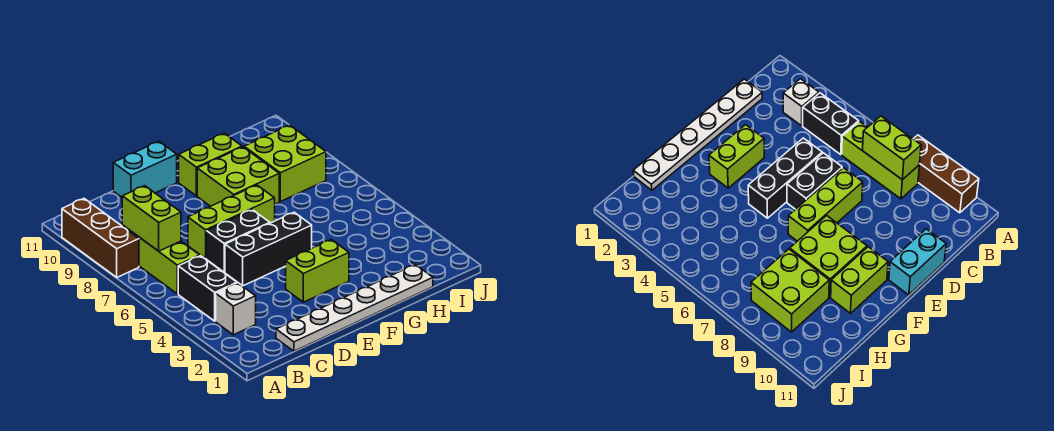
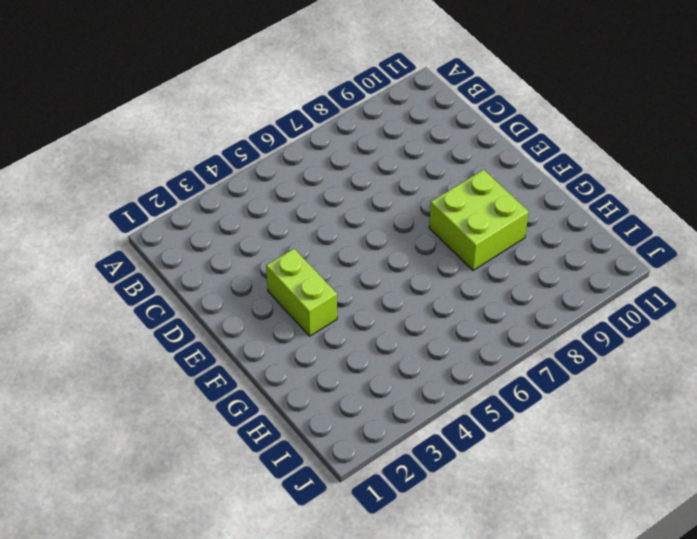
none -> brown brick A8:A10 level 1
none -> white brick B3 level 1
none -> black brick B4:B5 level 1

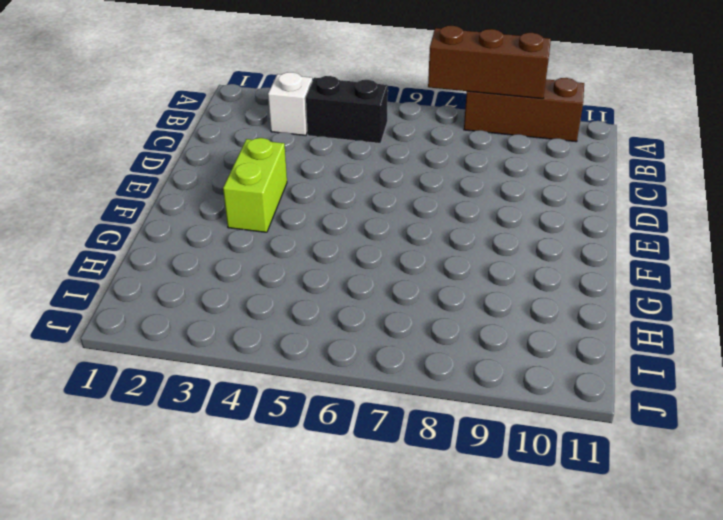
brown brick A7:A9 level 2 -> none
none -> lime brick B6:B8 level 1
none -> white plate C1:H1 level 1
none -> black brick D5:F5 level 1

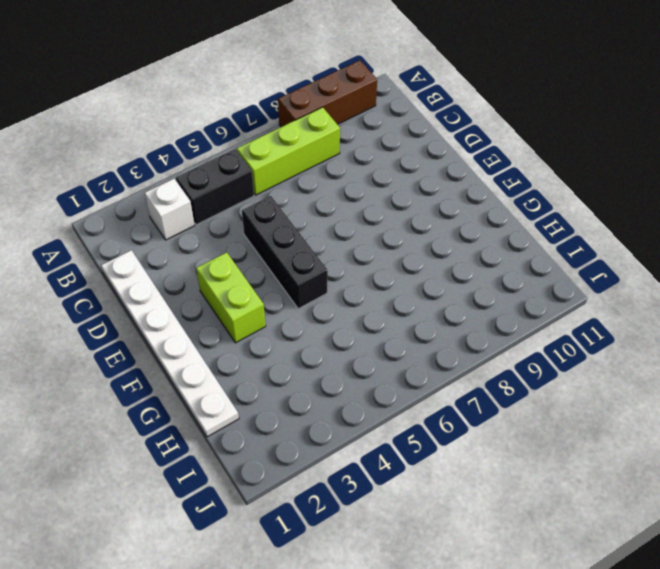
none -> black brick D6:E6 level 1
none -> lime brick D7:F7 level 1
none -> cyan brick D11:E11 level 1

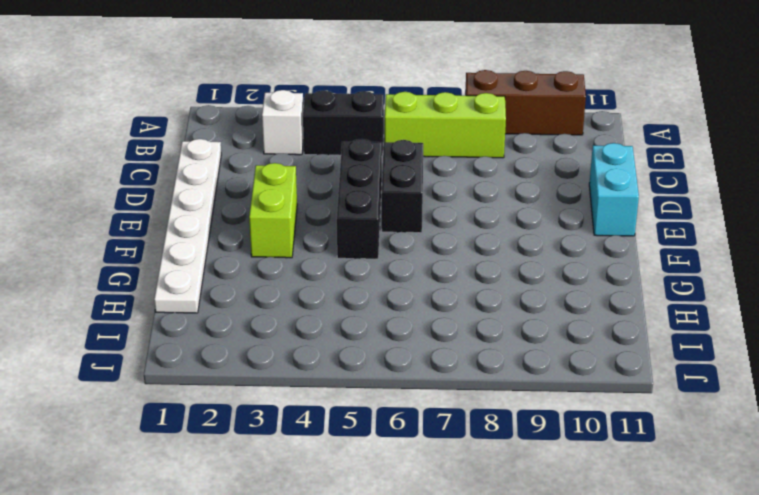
none -> lime brick D7:F7 level 1
none -> lime brick F8:G9 level 1
none -> lime brick F10:G10 level 1

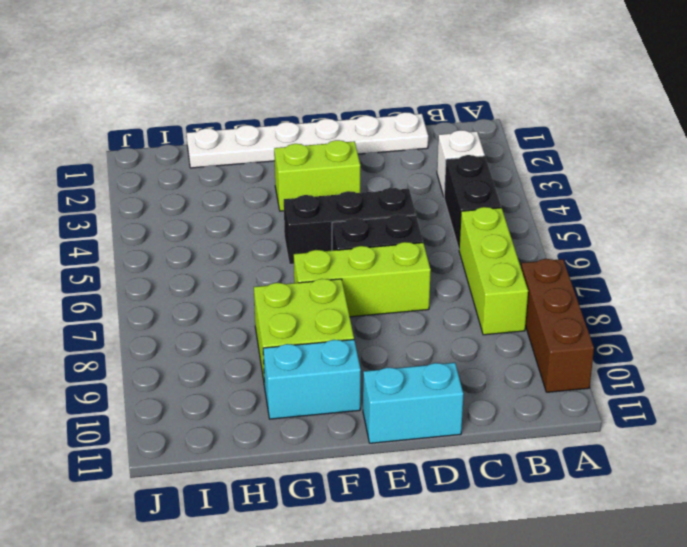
cyan brick F10:G10 level 1 -> lime brick F10:G10 level 1
none -> lime brick H8:I9 level 1
none -> lime brick B7:B8 level 2

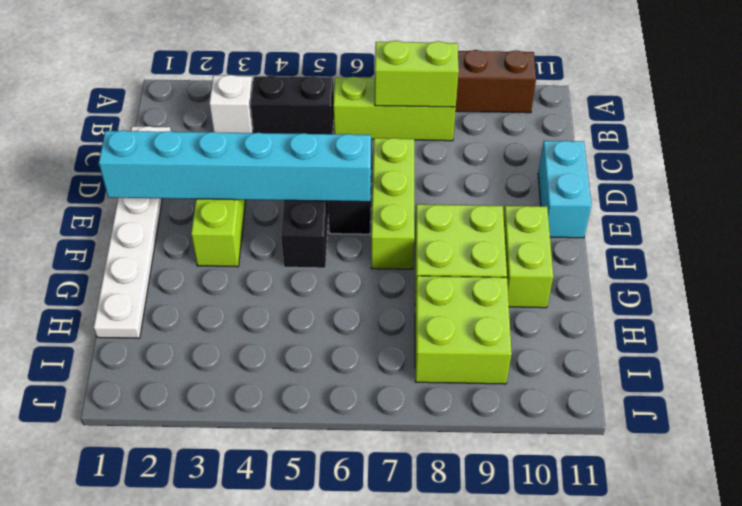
cyan brick E1:E6 level 2 -> none

